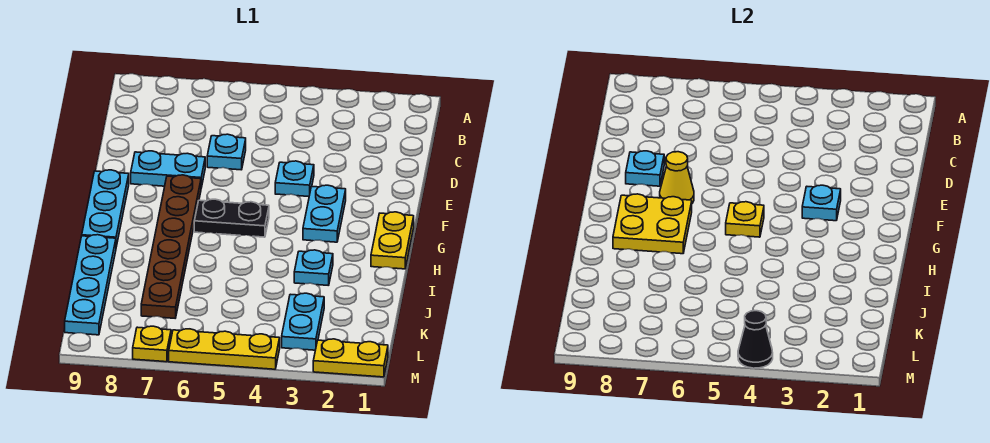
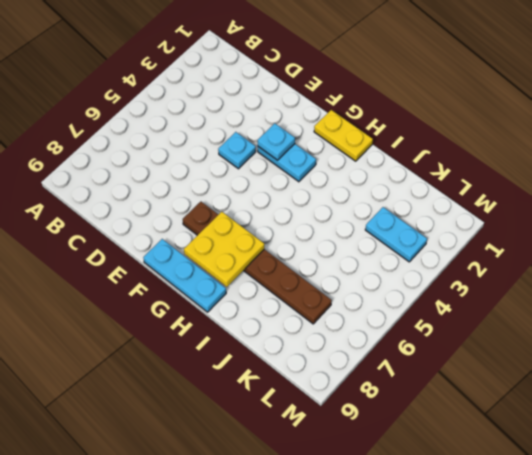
none -> cyan plate D6 level 1
none -> cyan plate E7:E8 level 1
none -> black plate G5:G6 level 1

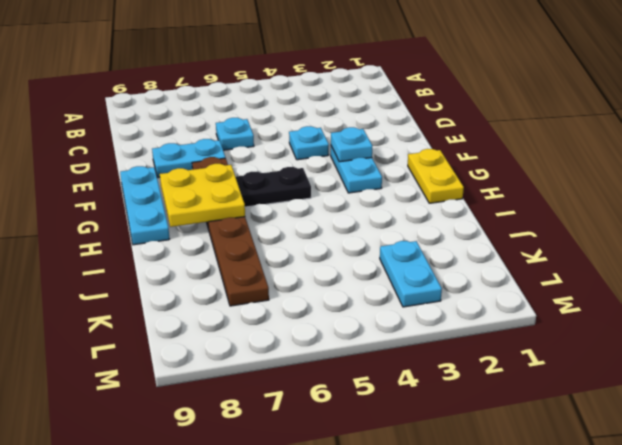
none -> cyan plate I3 level 1
none -> cyan plate I9:L9 level 1
none -> yellow plate M1:M2 level 1

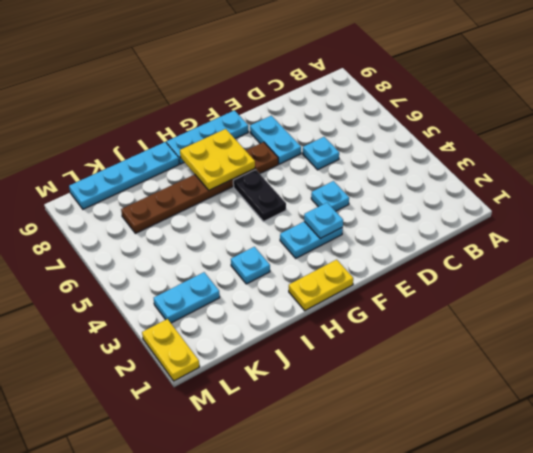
none -> yellow plate M4:M6 level 1
none -> yellow plate M7 level 1
none -> cyan plate E8 level 2

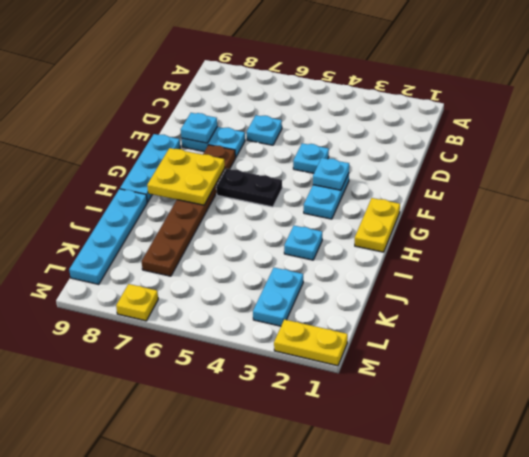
none -> yellow plate M4:M6 level 1
none -> yellow cone F7 level 2
none -> yellow plate G5 level 2

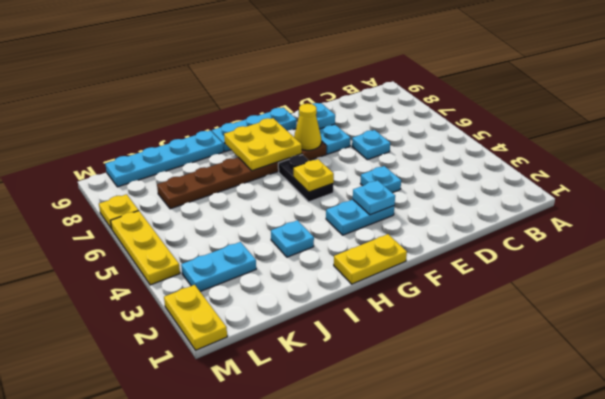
none -> black cone M4 level 2

